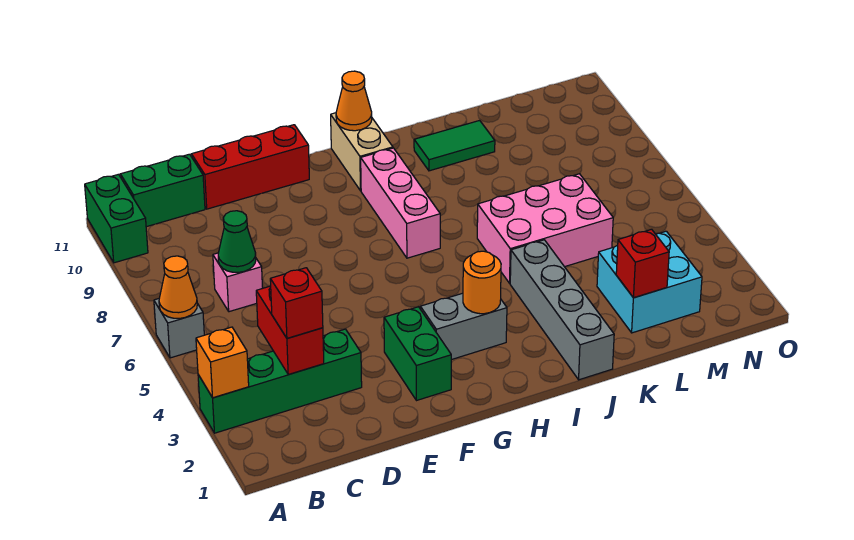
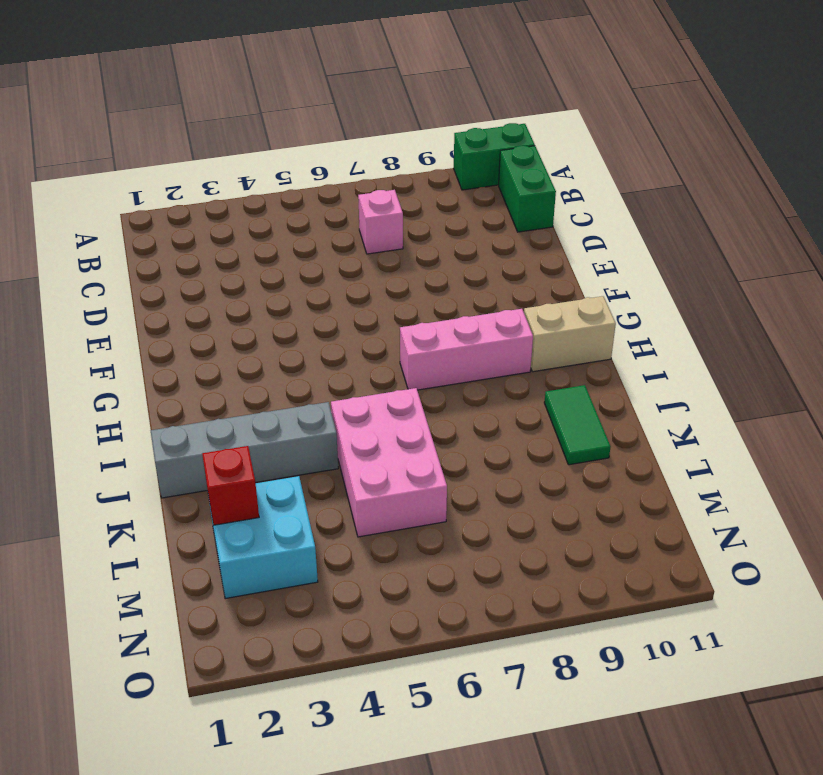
none -> green brick A3:D3 level 1
none -> grey brick A6 level 1
none -> red brick D11:F11 level 1

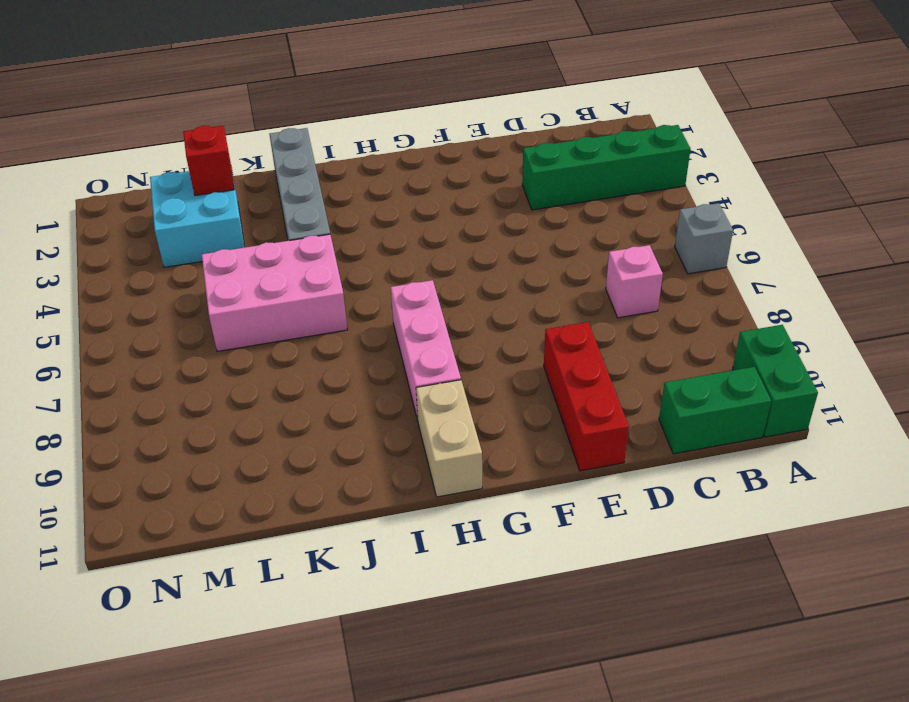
red brick E9:E11 level 1 -> red brick D11:F11 level 1
none -> green brick F2:F3 level 1
none -> grey brick G3:H3 level 1
none -> green tile J10:K10 level 1

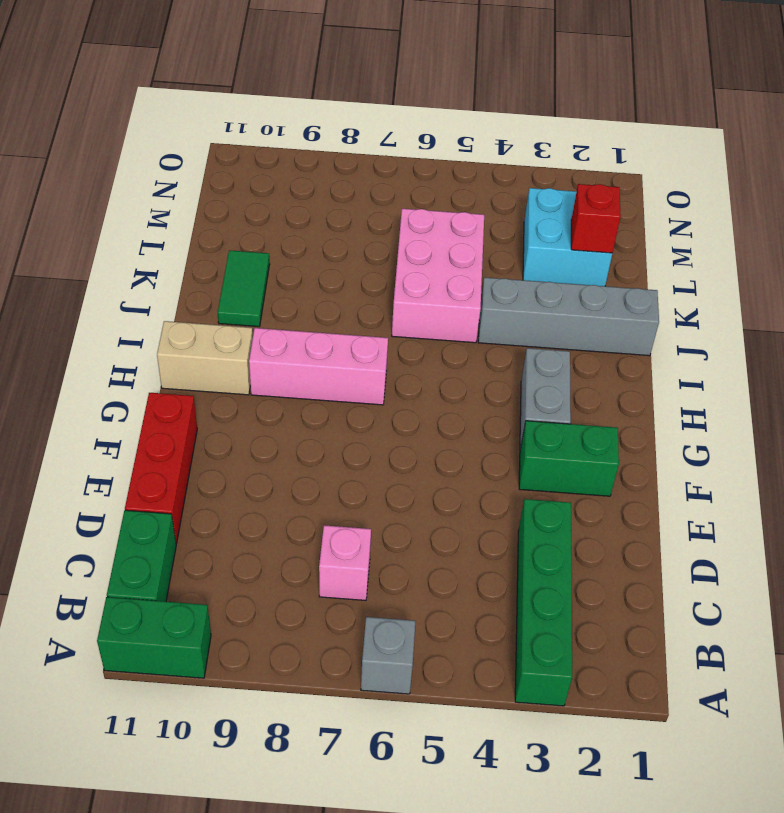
none -> orange brick A3 level 2
none -> orange cone A6 level 2
none -> red brick C3:C4 level 2

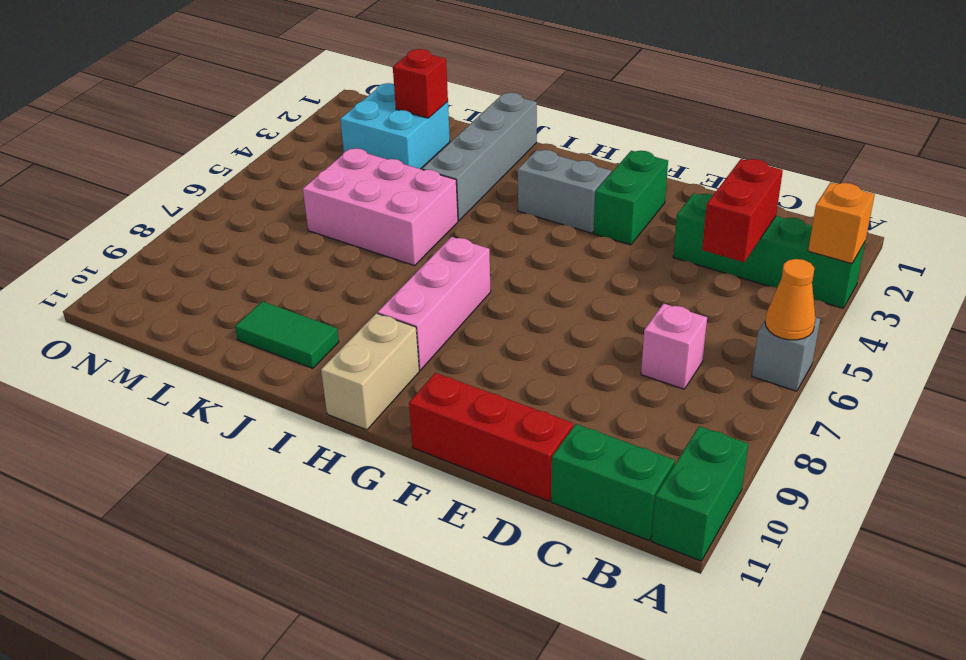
none -> green cone C7 level 2
none -> orange round brick H3 level 2
none -> orange cone H11 level 2

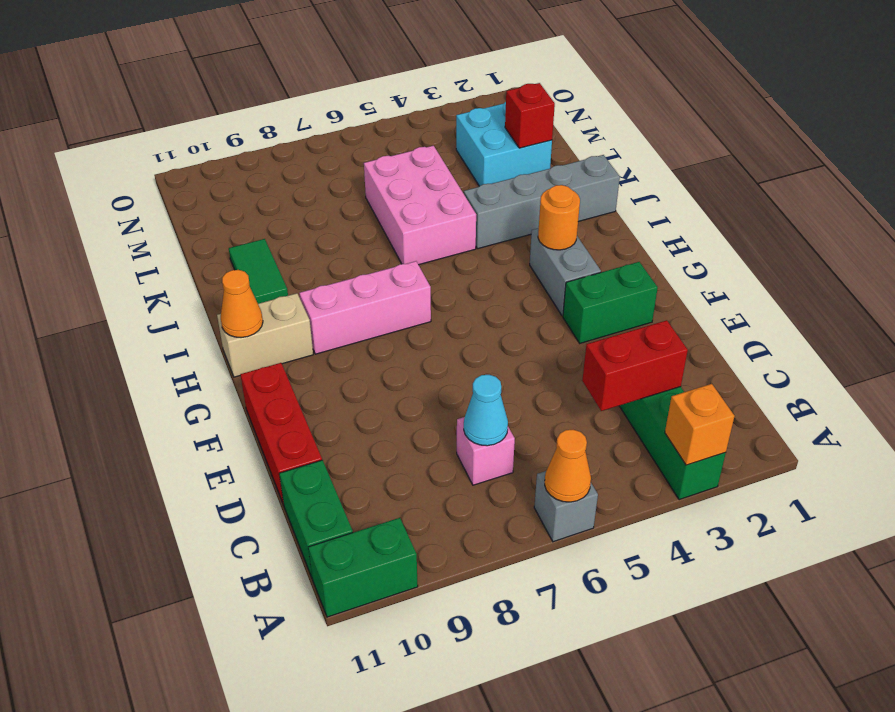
cyan cone C7 level 2 -> green cone C7 level 2
none -> red brick C3 level 3

